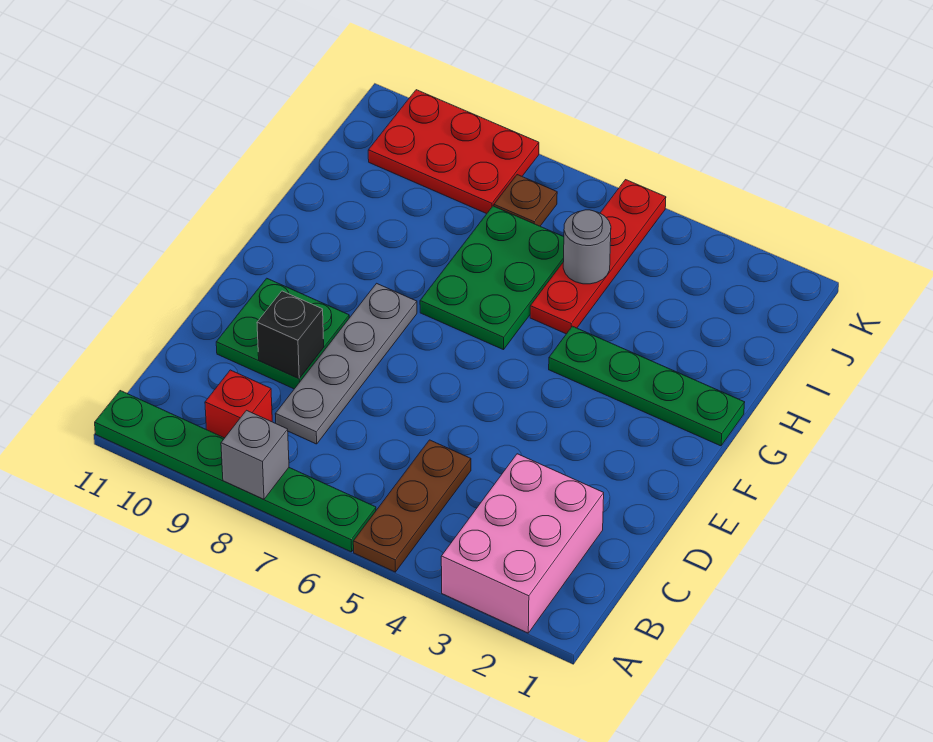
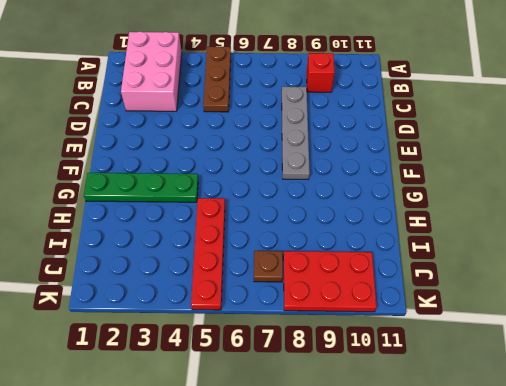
none -> green plate A6:A11 level 1
none -> green plate D9:E10 level 1
none -> green plate G6:I7 level 1

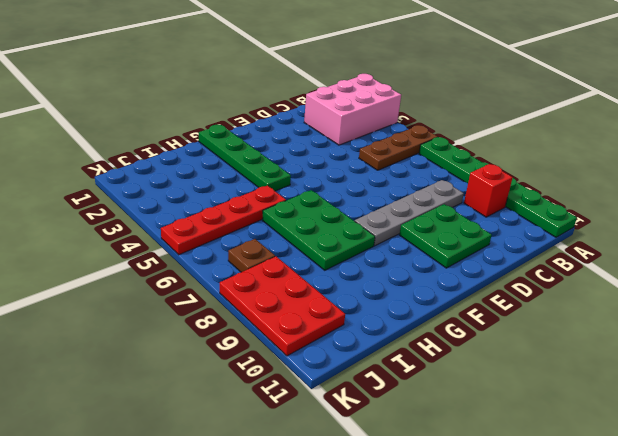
green plate G6:H8 level 1 -> green plate G6:I7 level 1
none -> grey brick A8 level 2
none -> black brick D9 level 2
none -> grey round brick I5 level 2

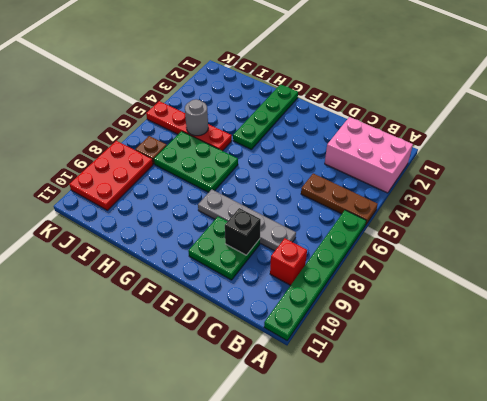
none -> grey brick A8 level 2

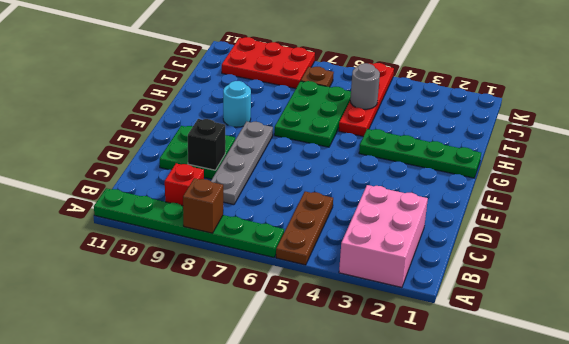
brown brick A8 level 2 -> grey brick A8 level 2
cyan round brick G9 level 1 -> none

